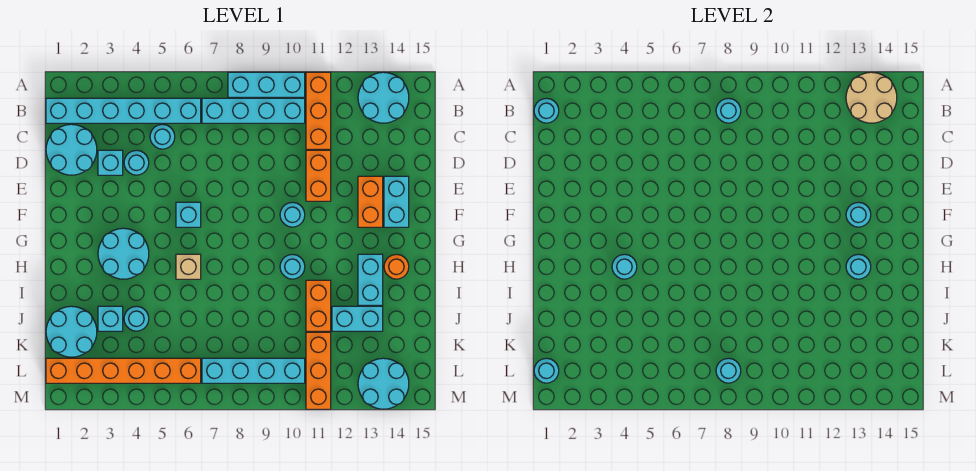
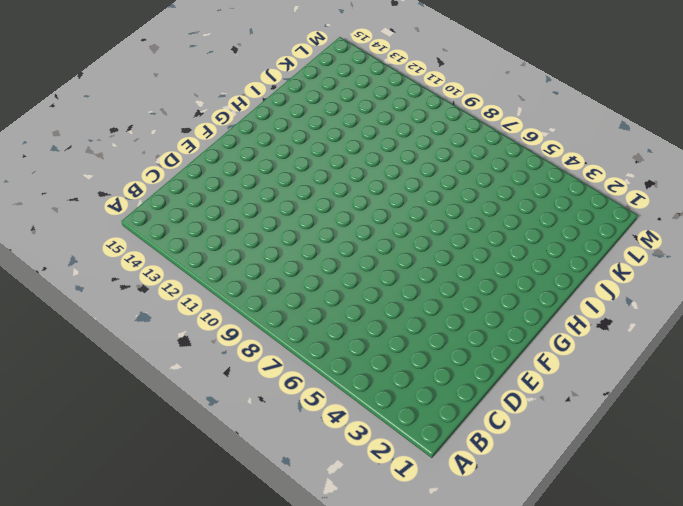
none -> cyan brick A8:A10 level 1
none -> orange brick A11:C11 level 1
none -> cyan round brick A13:B14 level 1
none -> cyan brick B1:B6 level 1

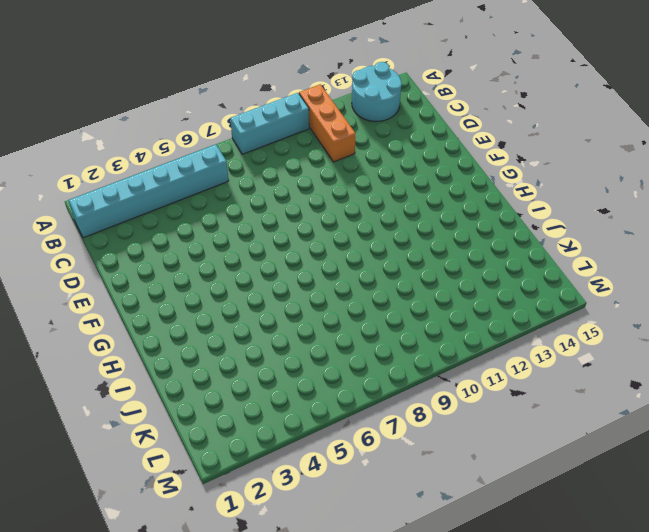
none -> cyan brick B7:B10 level 1
none -> cyan round brick C1:D2 level 1
none -> cyan round brick C5 level 1
none -> cyan brick D3 level 1

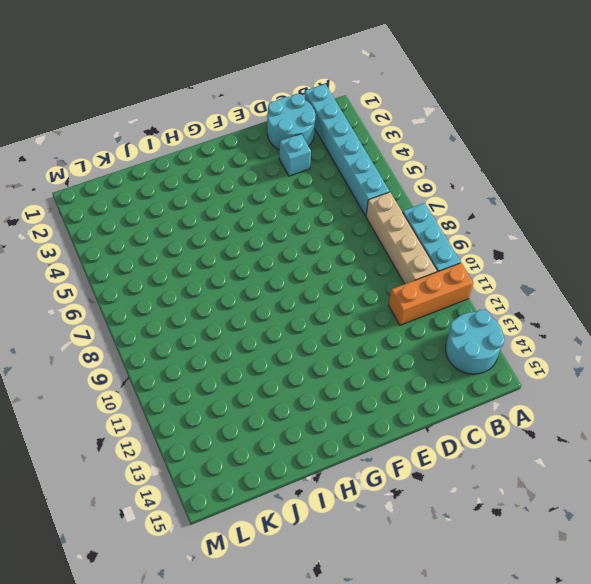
tan brick B7:B10 level 1 -> cyan brick B7:B10 level 1
none -> cyan round brick C5 level 1
none -> cyan round brick D4 level 1
none -> orange brick D11:E11 level 1
none -> orange brick E13:F13 level 1

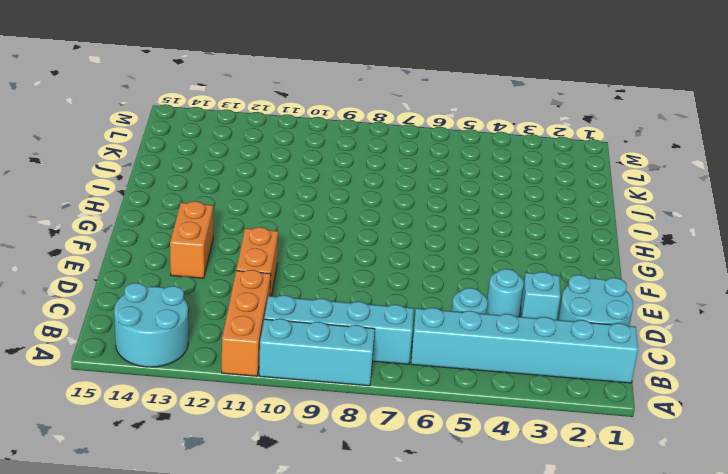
none -> cyan brick E14:F14 level 1
none -> cyan brick F6 level 1
none -> cyan round brick F10 level 1
none -> cyan round brick G3:H4 level 1

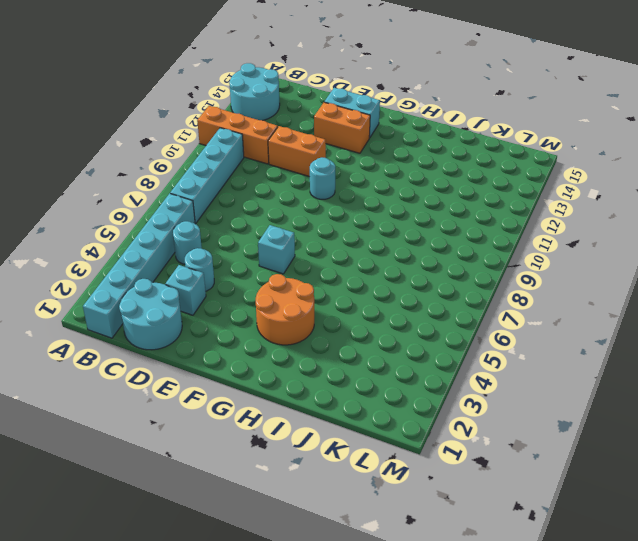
orange round brick G3:H4 level 1 -> cyan round brick G3:H4 level 1
none -> cyan brick A8:A10 level 1
none -> tan brick H6 level 1
none -> cyan round brick H10 level 1
none -> cyan brick H13:I13 level 1

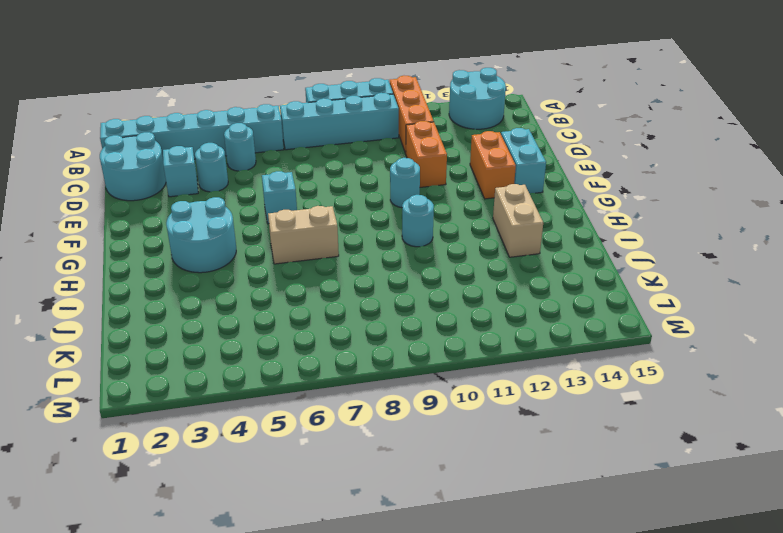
tan brick H6:H7 level 1 -> tan brick H6 level 1
tan brick H13:I13 level 1 -> cyan brick H13:I13 level 1
none -> orange round brick H14 level 1
none -> orange brick I11:J11 level 1
none -> cyan round brick J1:K2 level 1
none -> cyan brick J3 level 1

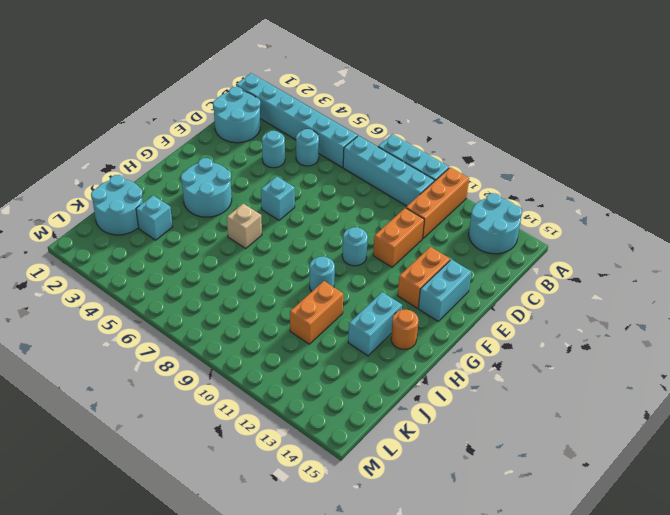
none -> cyan brick D3 level 1
none -> cyan round brick J4 level 1
none -> cyan brick J12:J13 level 1
none -> orange brick K11:M11 level 1

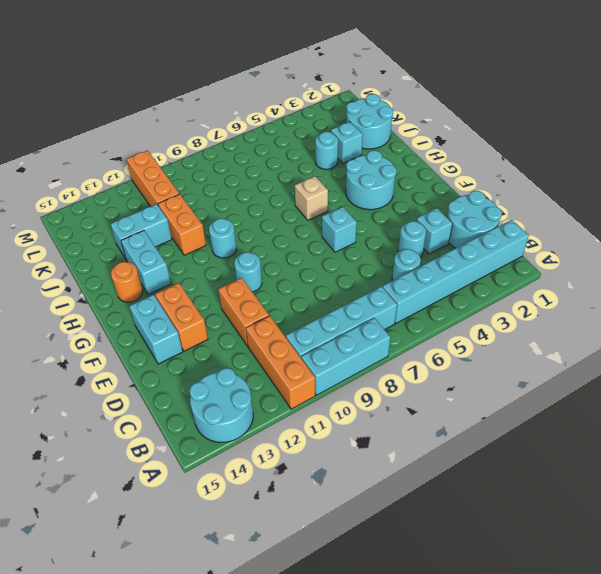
none -> orange brick L1:L6 level 1
none -> cyan brick L7:L10 level 1
none -> cyan round brick L13:M14 level 1
none -> tan round brick A13:B14 level 2

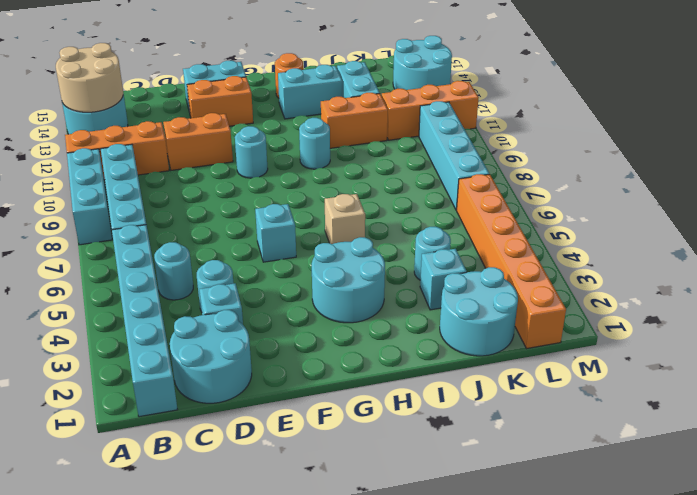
none -> cyan round brick B1 level 2
none -> cyan round brick B8 level 2
none -> cyan round brick F13 level 2
none -> cyan round brick H4 level 2

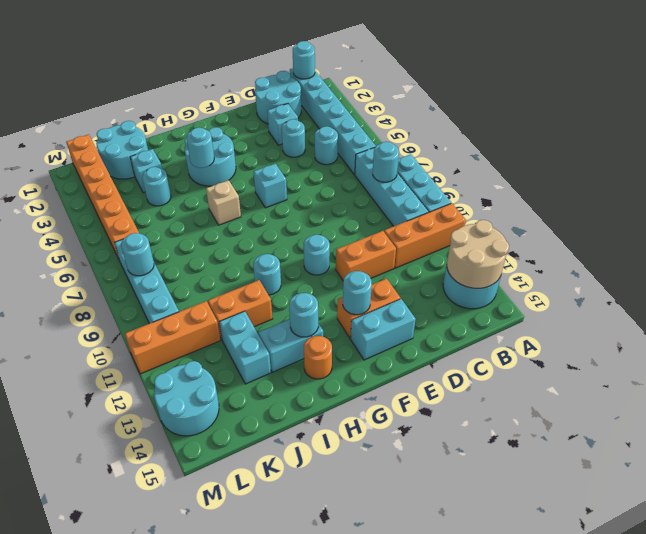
none -> cyan round brick L1 level 2

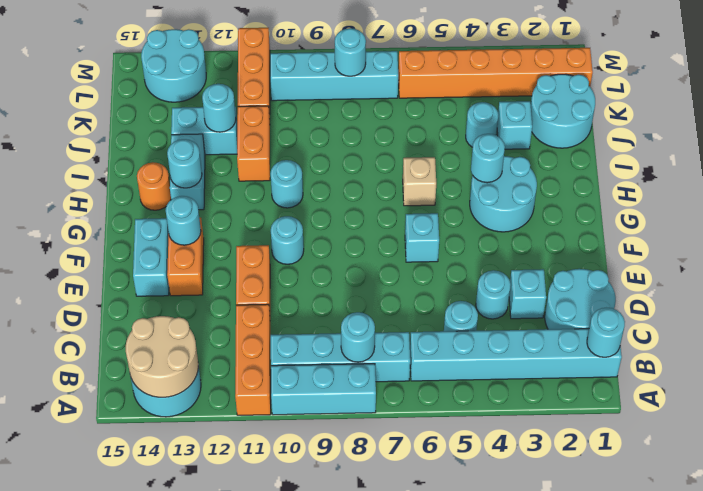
cyan round brick J12 level 2 -> cyan round brick L1 level 2

